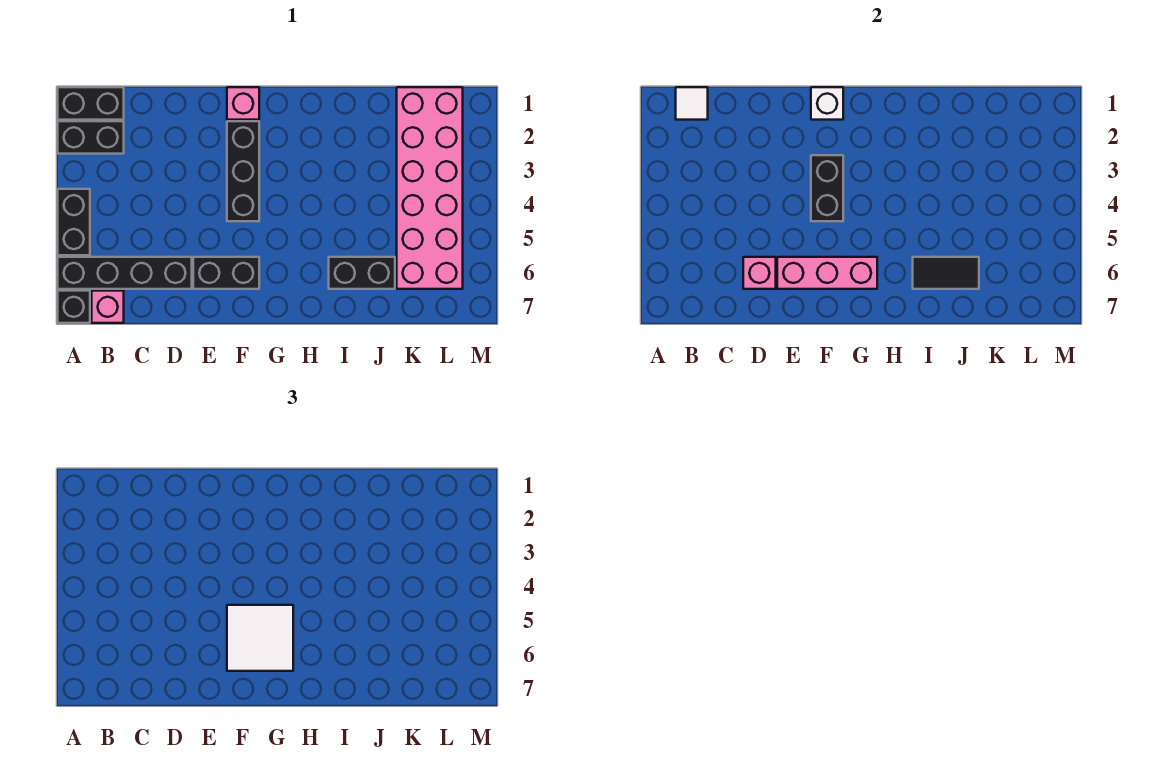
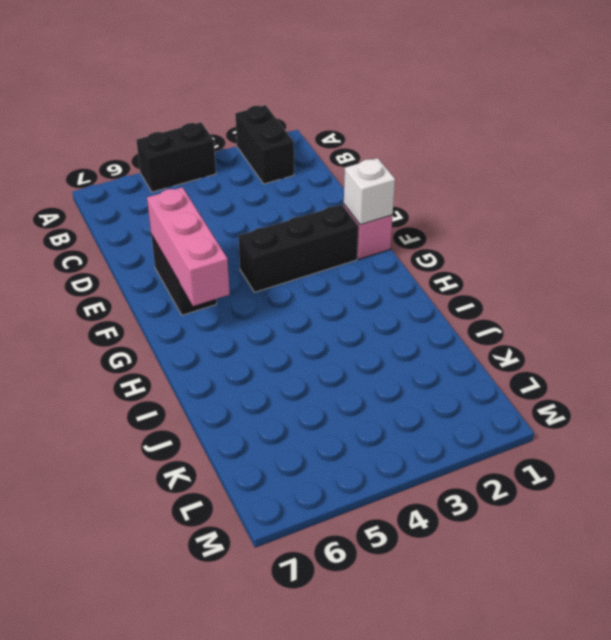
none -> black brick A1:B1 level 1
none -> black brick A6:D6 level 1
none -> black brick A7 level 1

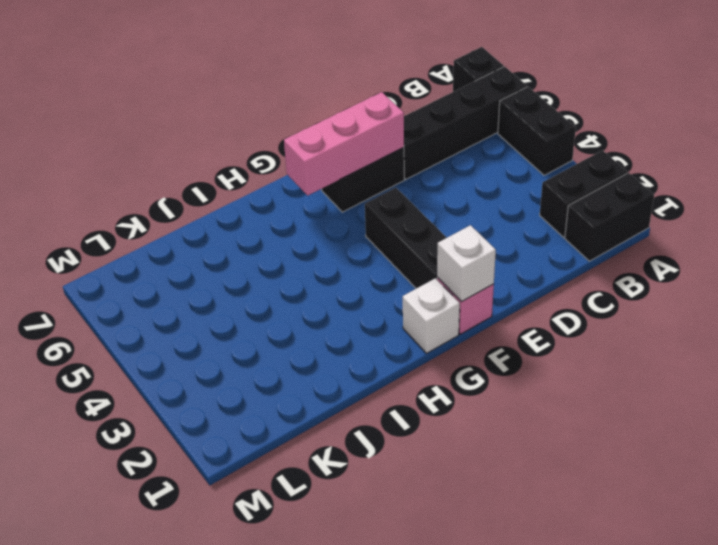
white brick G1 level 1 -> none
none -> pink brick B7 level 1
none -> black brick I6:J6 level 1
none -> pink brick K1:L6 level 1

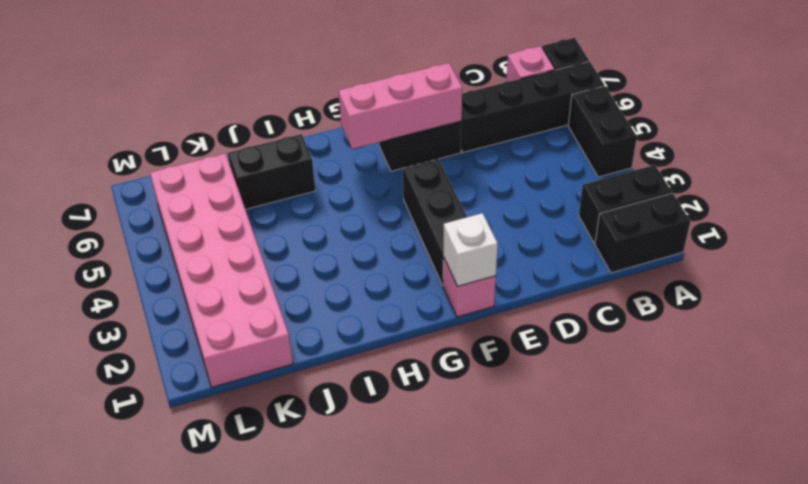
none -> white tile B1 level 2
none -> pink brick D6 level 2
none -> black brick F3:F4 level 2

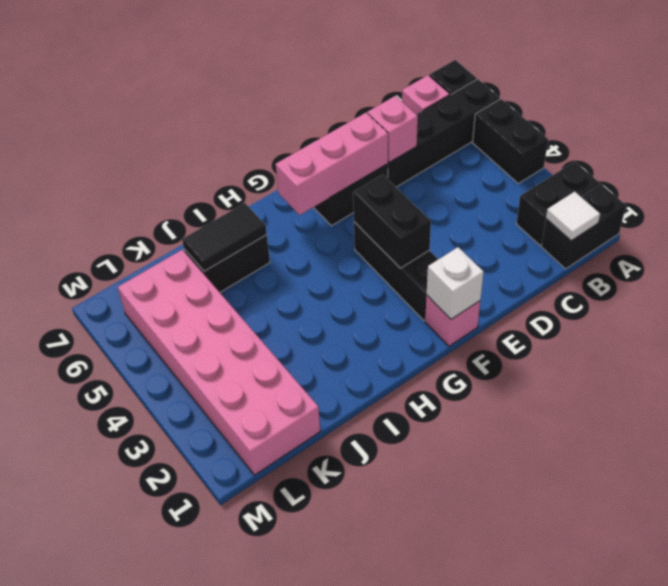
none -> white tile F5:G6 level 3

